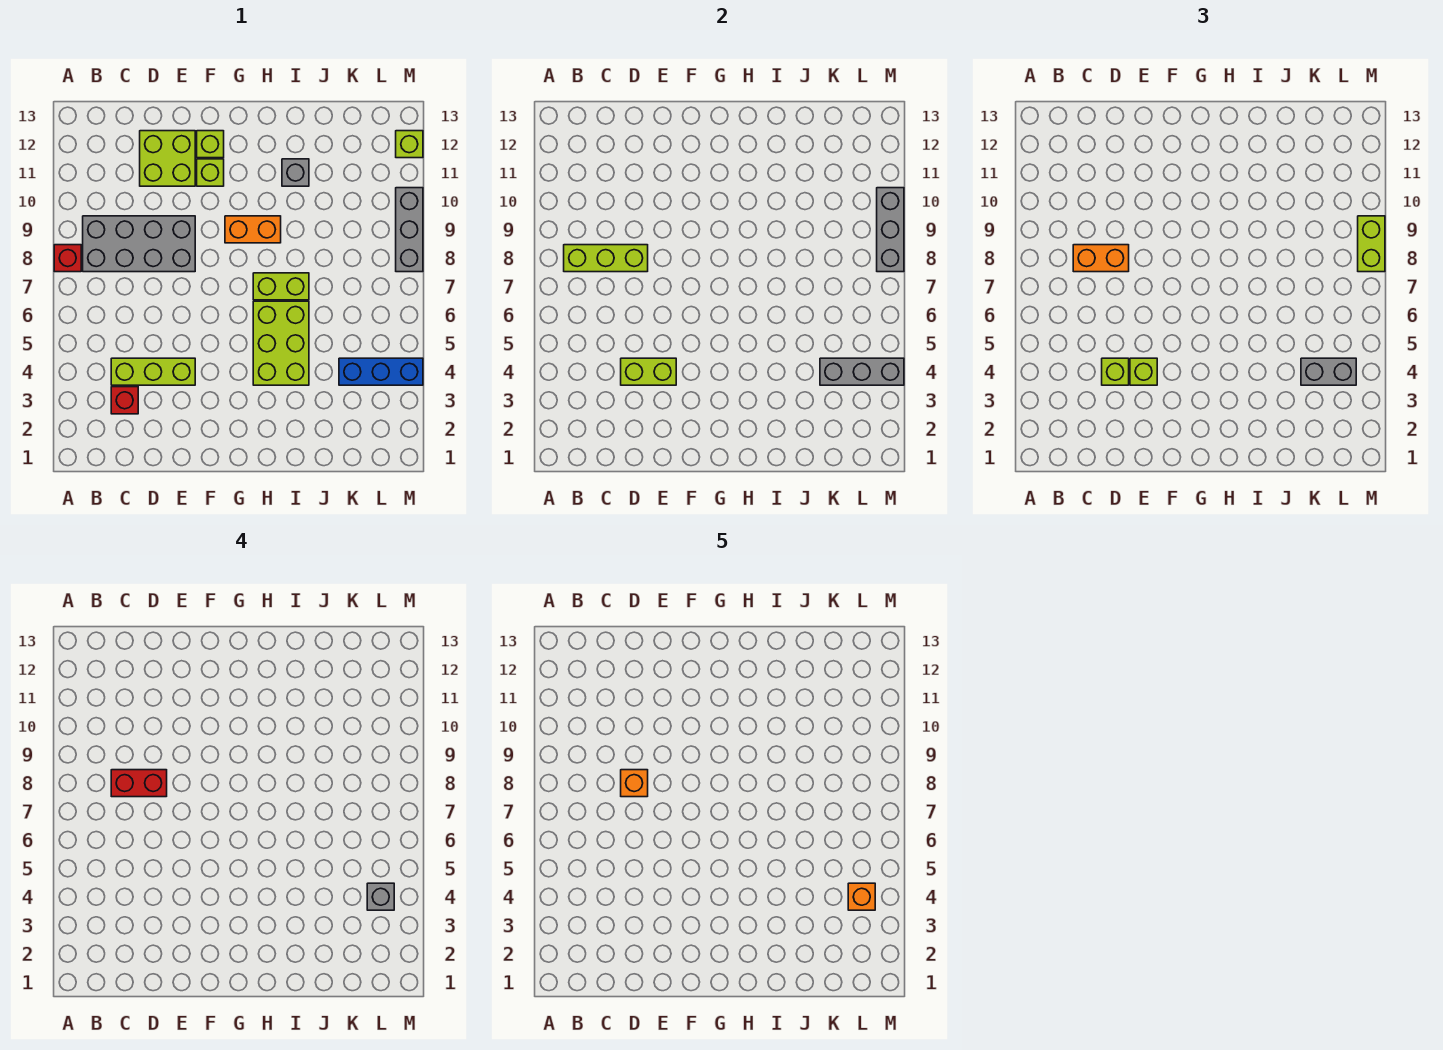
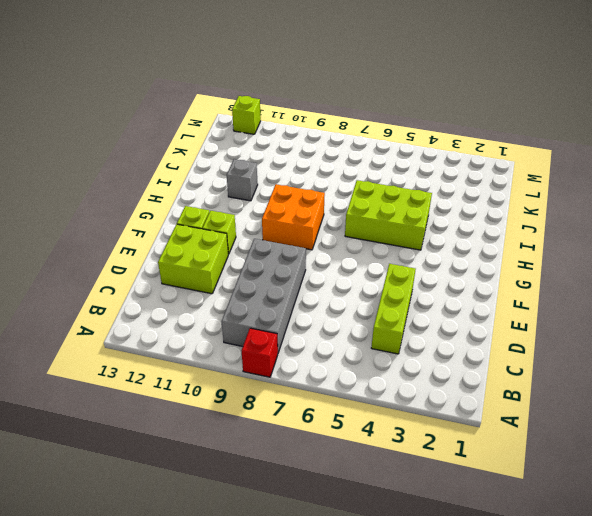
orange brick G8:H9 level 1 -> orange brick G9:H9 level 1
none -> red brick C3 level 1
none -> lime brick H7:I7 level 1
none -> blue brick K4:M4 level 1

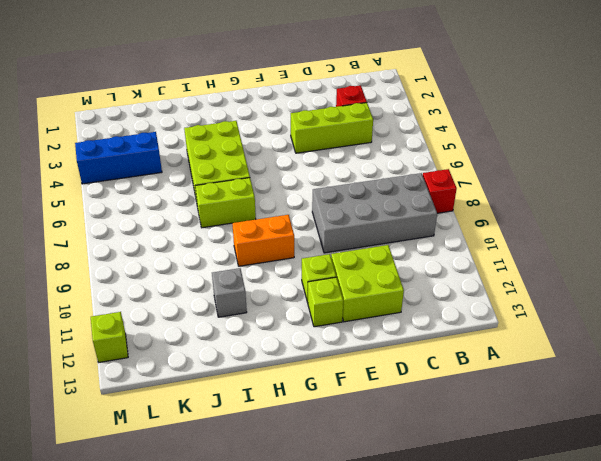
none -> grey brick M8:M10 level 1
none -> lime brick B8:D8 level 2
none -> lime brick D4:E4 level 2

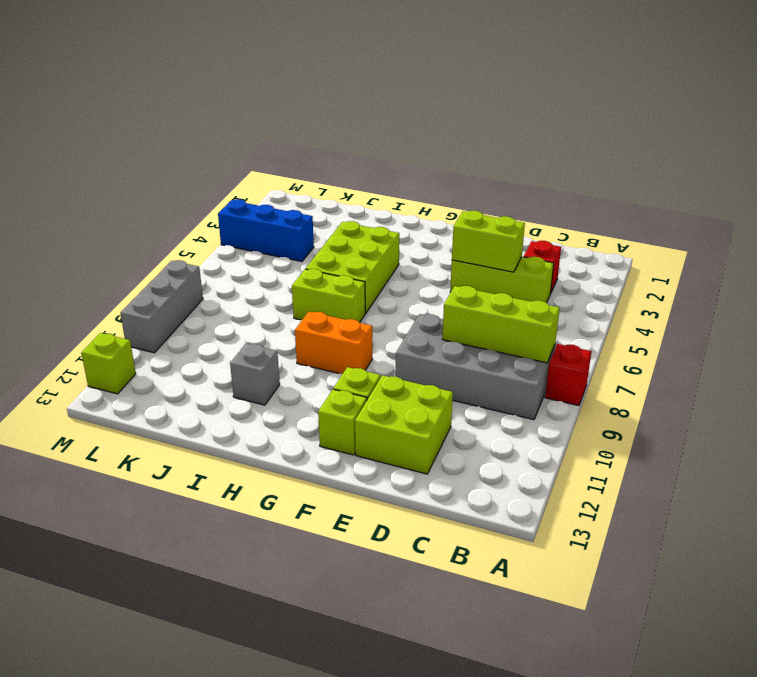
none -> grey brick K4:M4 level 2
none -> grey brick M8:M10 level 2
none -> orange brick C8:D8 level 3

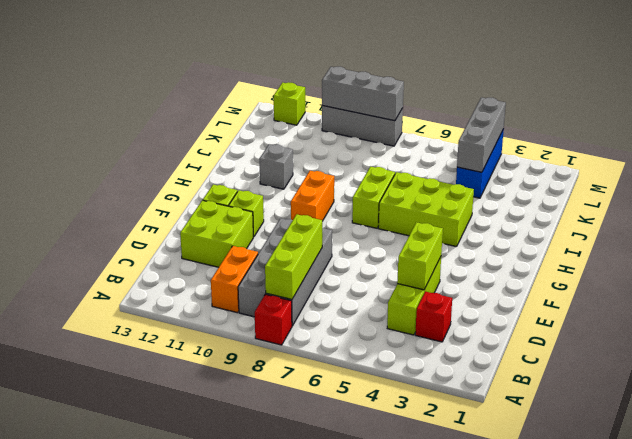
orange brick B10:C10 level 1 -> orange brick C8:D8 level 3
none -> lime brick D4 level 3
none -> lime brick E4 level 3
none -> grey brick K4:L4 level 3

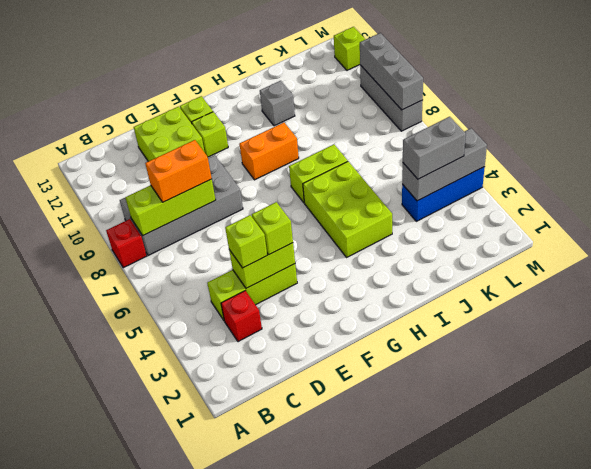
none -> lime brick M8:M9 level 3
none -> red brick C8:D8 level 4
none -> grey brick L4 level 4

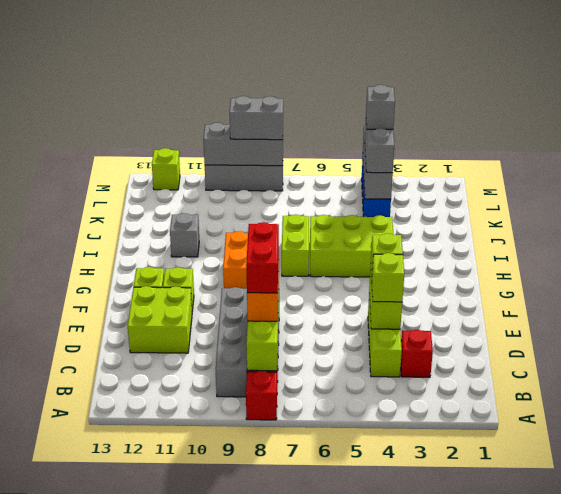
grey brick M8:M9 level 3 -> lime brick M8:M9 level 3
none -> orange brick D8 level 5
none -> orange brick L4 level 5

